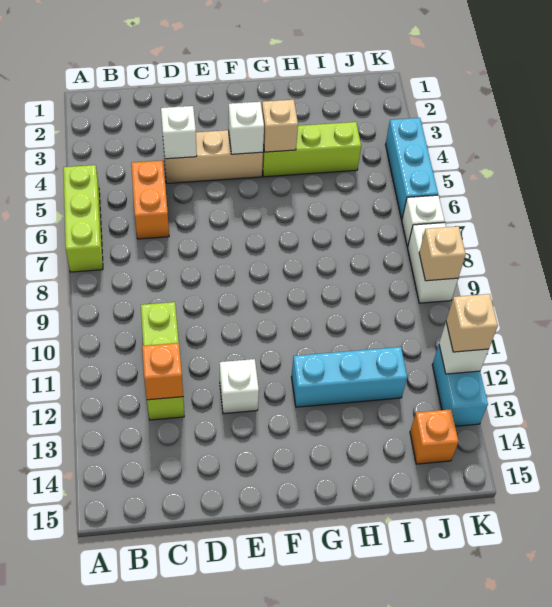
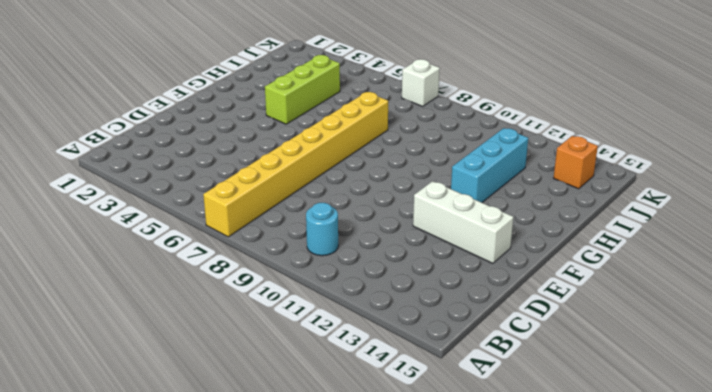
yellow brick A7:H7 level 1 -> lime brick A5:A7 level 1
cyan round brick B10 level 1 -> none
white brick E12:E14 level 1 -> white brick E12 level 1
none -> orange brick C5:C6 level 1
none -> lime brick C10:C12 level 1
none -> tan brick D4:F4 level 1

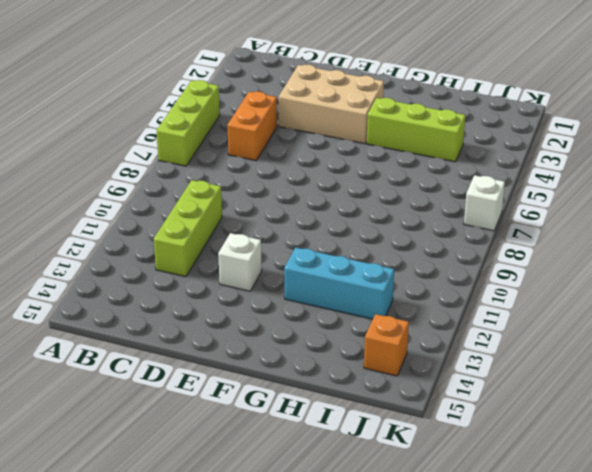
tan brick D3:F4 level 1 -> tan brick D4:F4 level 1
none -> cyan brick K4:K6 level 1
none -> white brick K8:K9 level 1
none -> cyan brick K12:K13 level 1

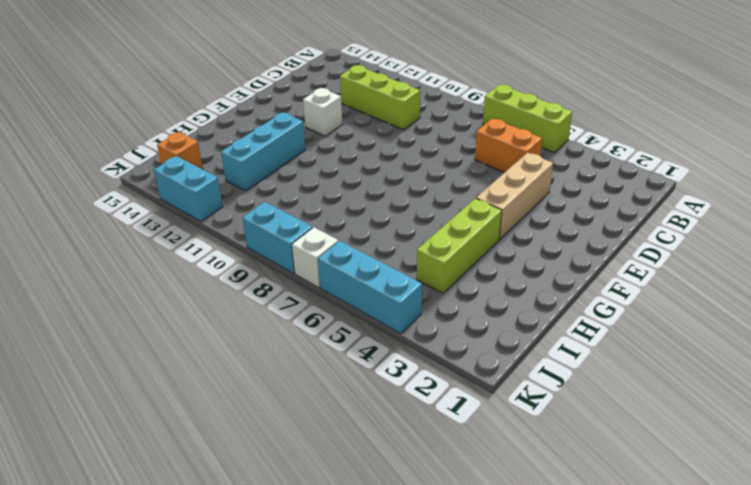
cyan brick K8:K9 level 1 -> white brick K8:K9 level 1
none -> orange brick C12 level 2
none -> white brick D4 level 2
none -> white brick F4 level 2

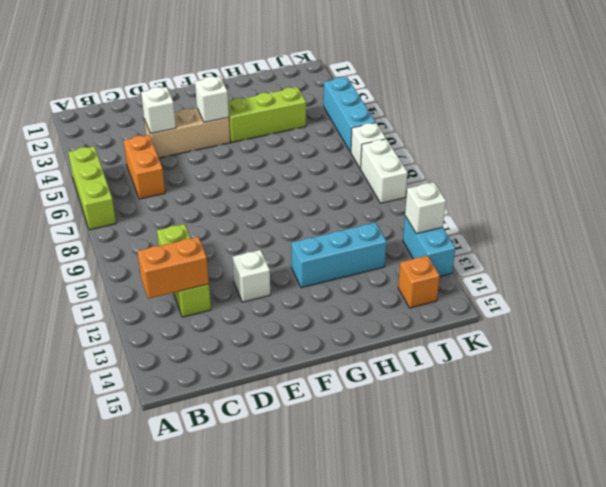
orange brick B12:C12 level 2 -> orange brick C12 level 2
none -> tan brick G4 level 2
none -> tan brick K9 level 2
none -> tan brick K12 level 3

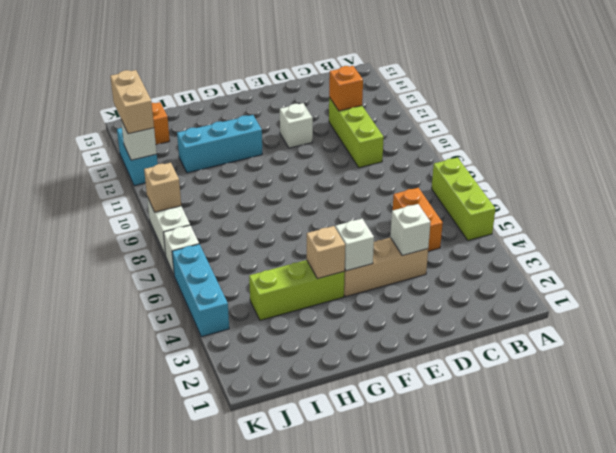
tan brick K12:K13 level 3 -> tan brick K12 level 3

